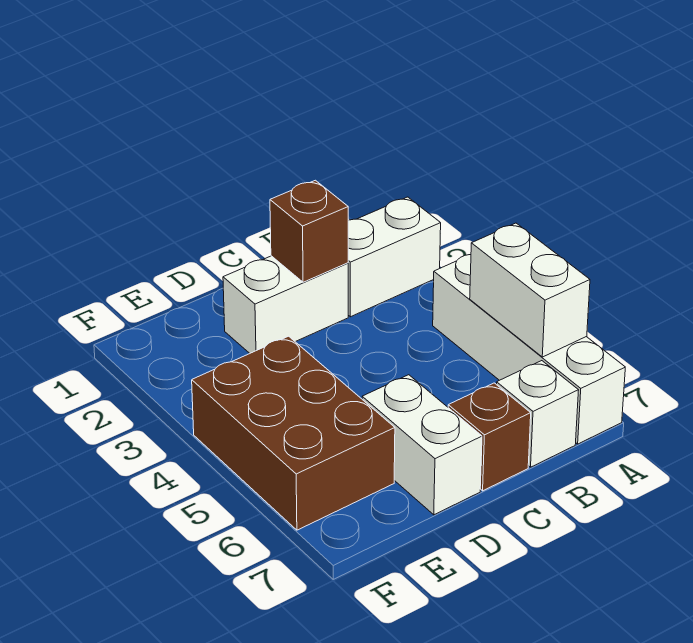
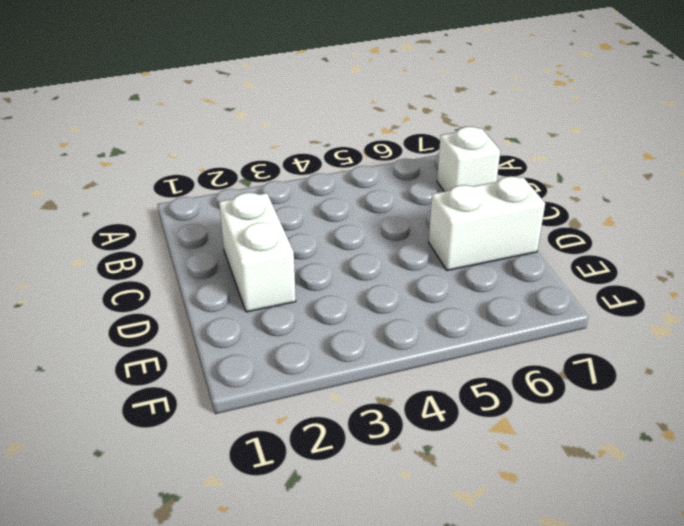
none -> white brick A2:B2 level 1
none -> white brick A4:A7 level 1

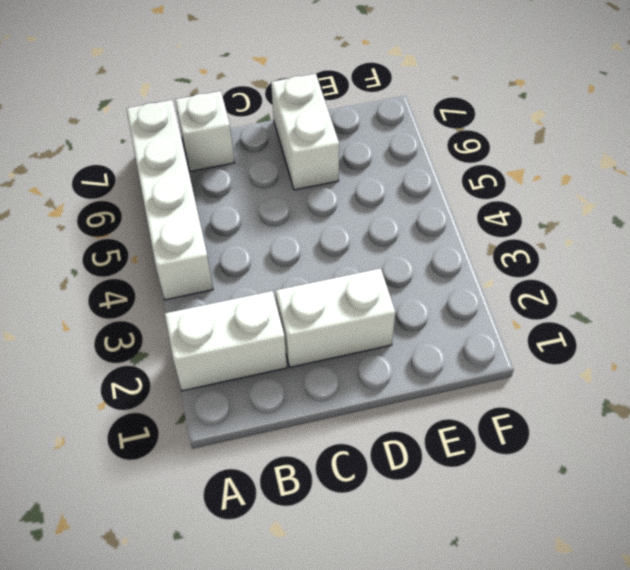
none -> brown brick C7 level 1
none -> brown brick E4:F6 level 1

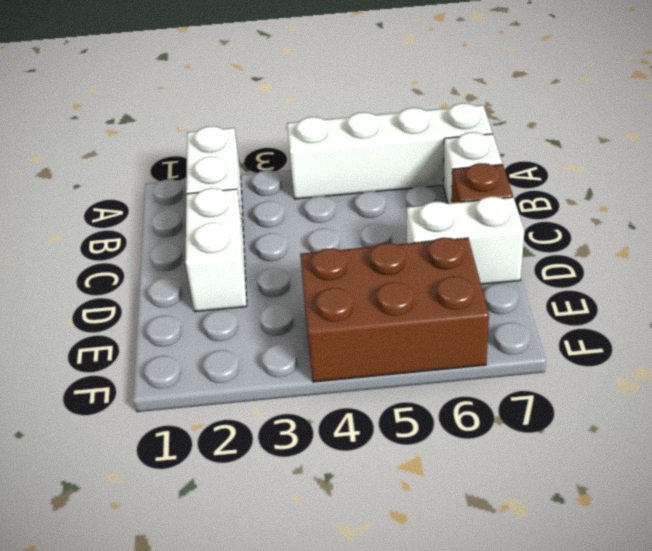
none -> white brick A5:A6 level 2
none -> brown brick C2 level 2

